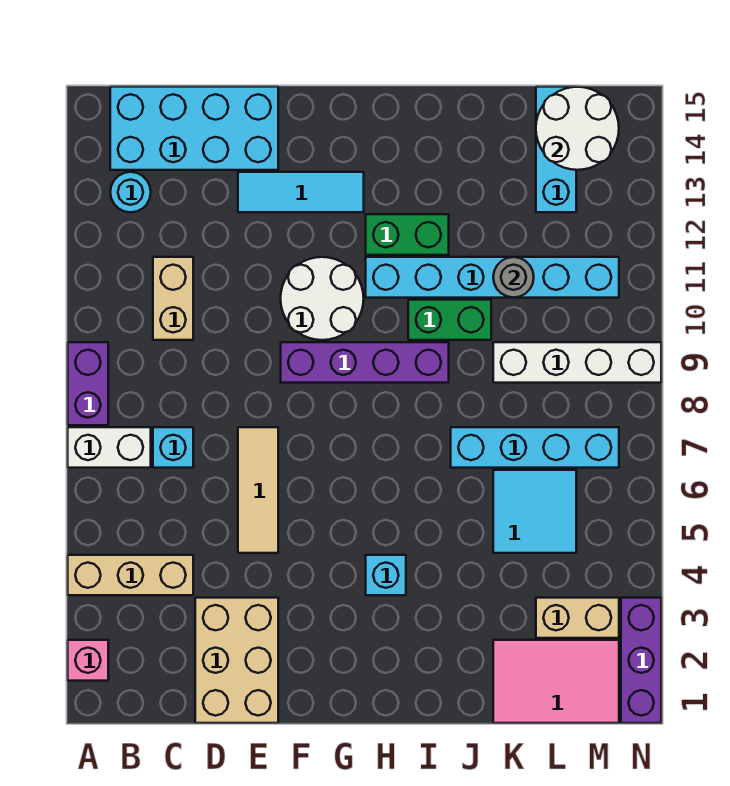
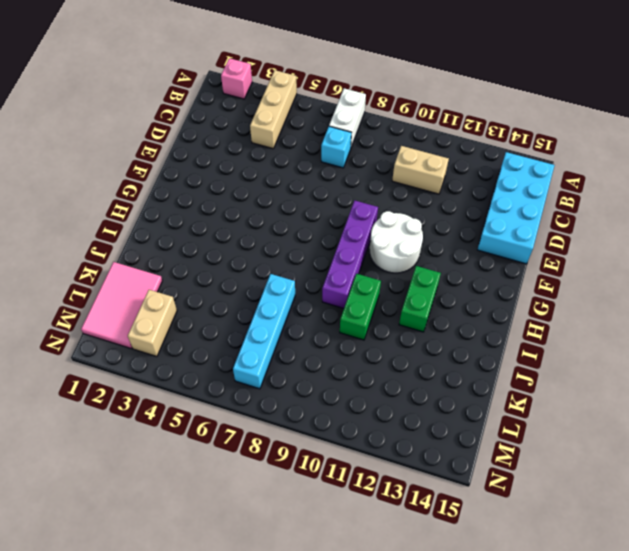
none -> purple brick A8:A9 level 1
none -> cyan round brick B13 level 1
none -> tan brick D1:E3 level 1

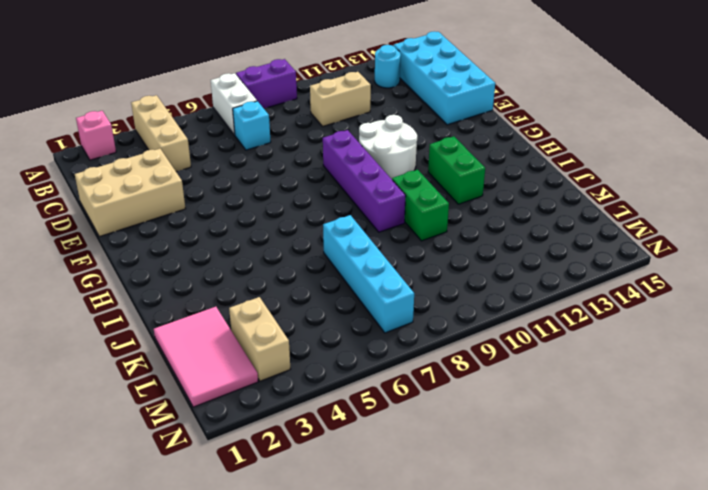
none -> tan tile E5:E7 level 1
none -> cyan tile E13:G13 level 1
none -> cyan brick H4 level 1

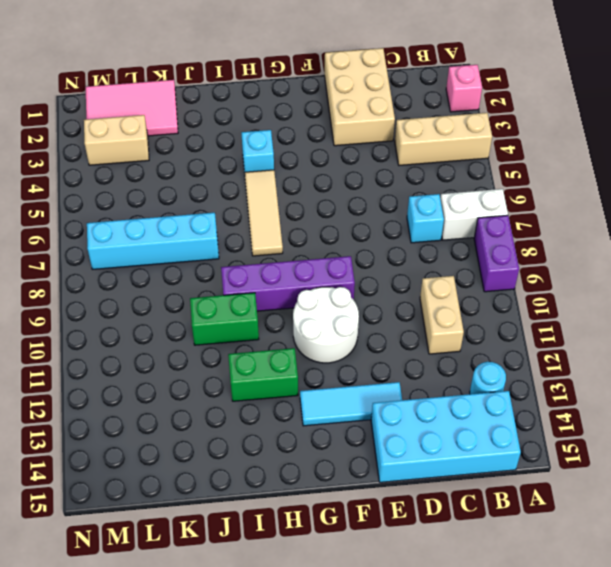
tan tile H5:H7 level 1 -> tan tile E5:E7 level 1
none -> cyan brick H11:M11 level 1
none -> cyan tile K5:L6 level 1
none -> white brick K9:N9 level 1

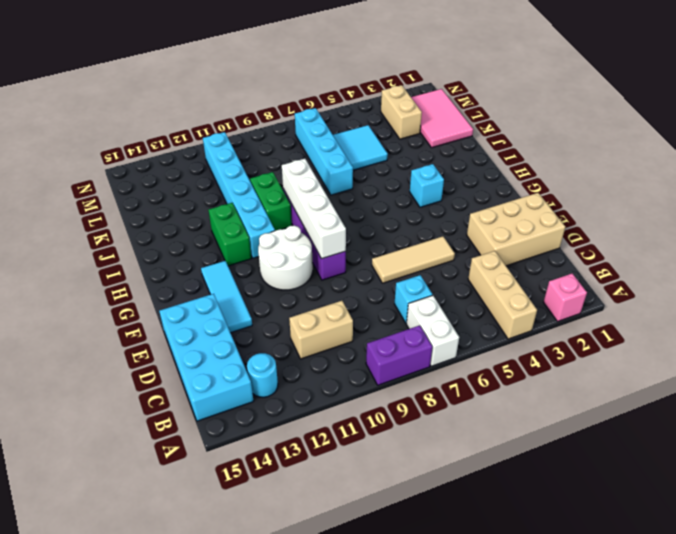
white brick F9:I9 level 2 -> white brick K9:N9 level 1
none -> cyan brick L13:L15 level 1
none -> purple brick N1:N3 level 1
none -> grey round brick K11 level 2

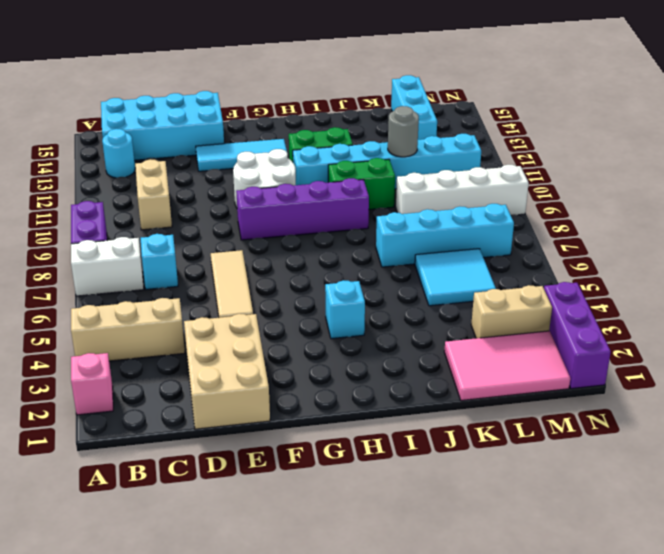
none -> white round brick L14:M15 level 2

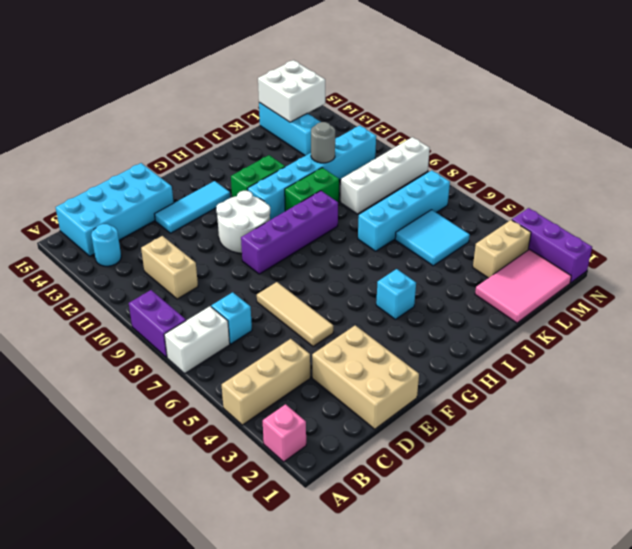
white brick L14:M15 level 2 -> white round brick L14:M15 level 2

